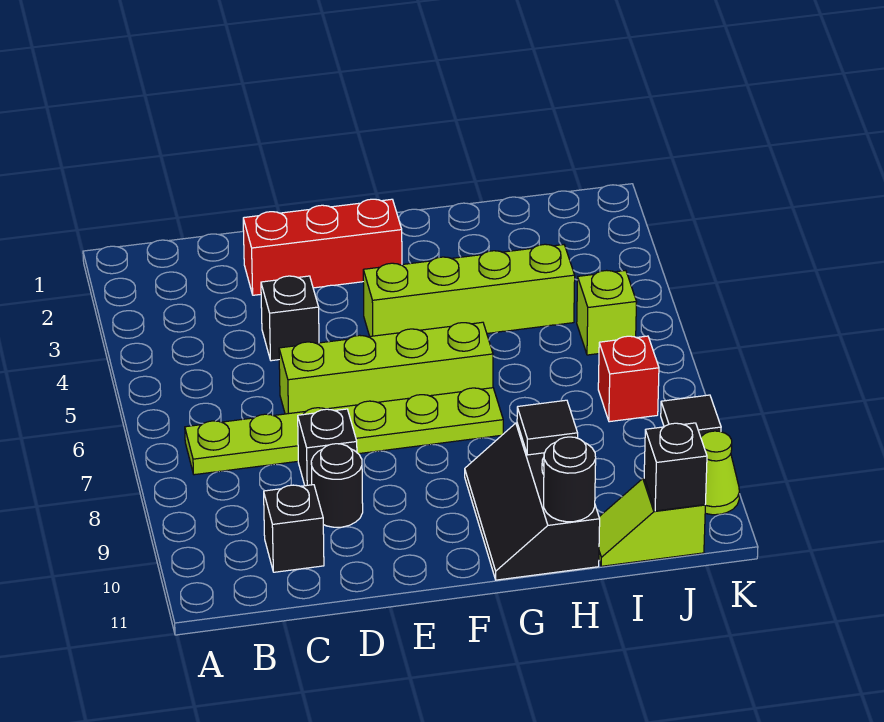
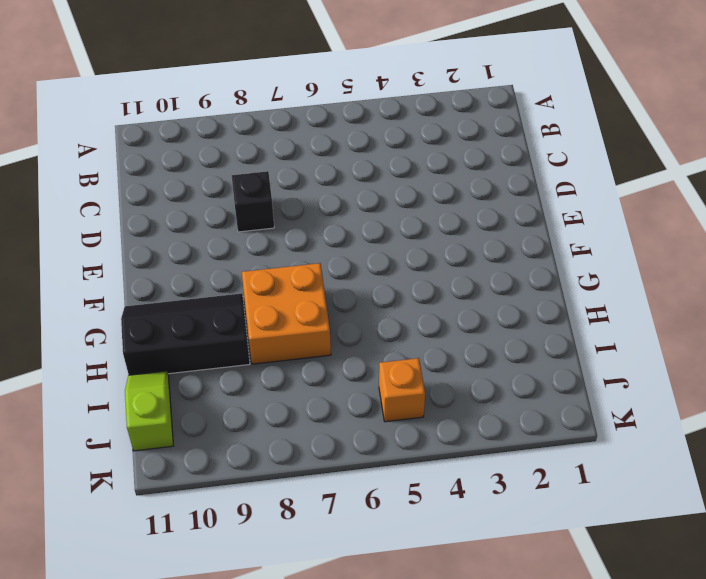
orange brick G7:H8 level 1 -> lime plate B7:G7 level 1
orange brick J5 level 1 -> lime brick J5 level 1
none -> black brick C10 level 1
none -> red brick D2:F2 level 1
none -> black brick D4 level 1

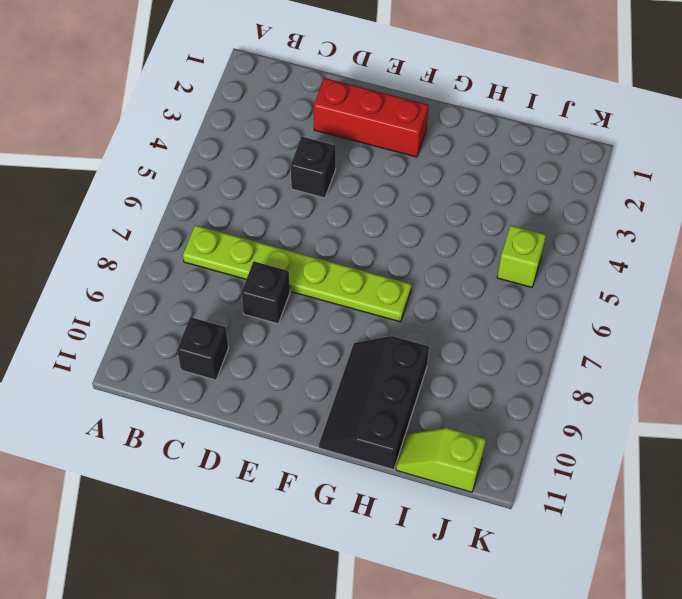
none -> lime brick D6:G6 level 1
none -> black round brick D9 level 1
none -> lime brick F4:I4 level 1

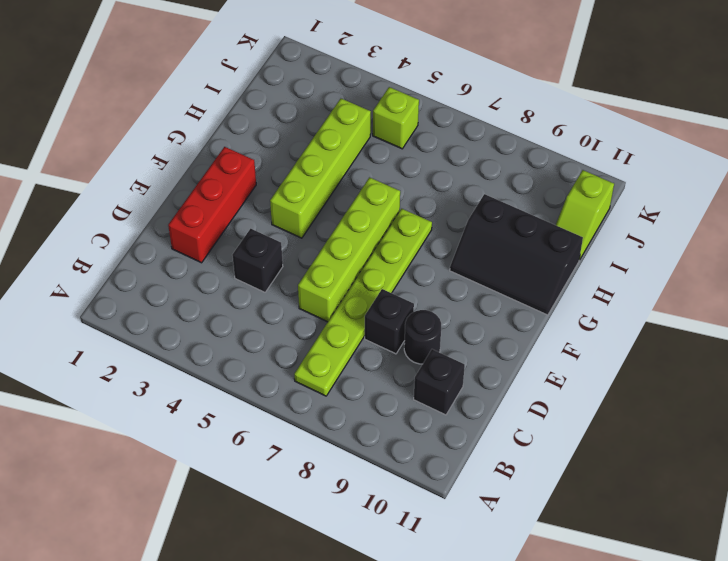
none -> red brick J7 level 1
none -> black tile K8 level 1
none -> lime cone K10 level 1

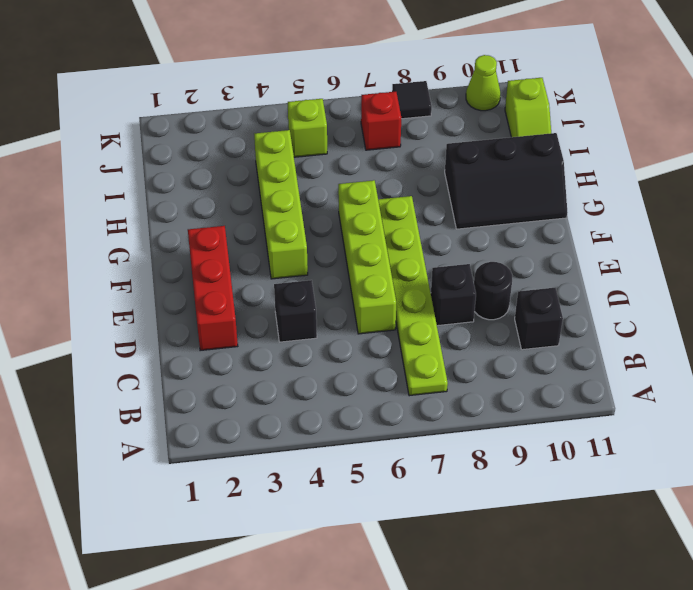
none -> black tile H9 level 2
none -> black round brick H11 level 2
none -> black brick J11 level 2

